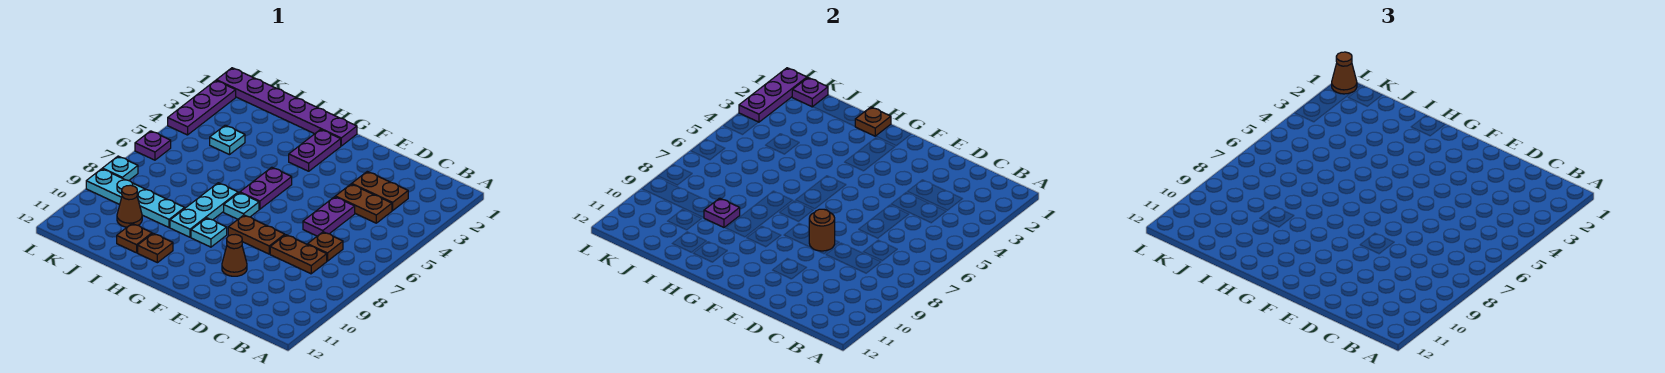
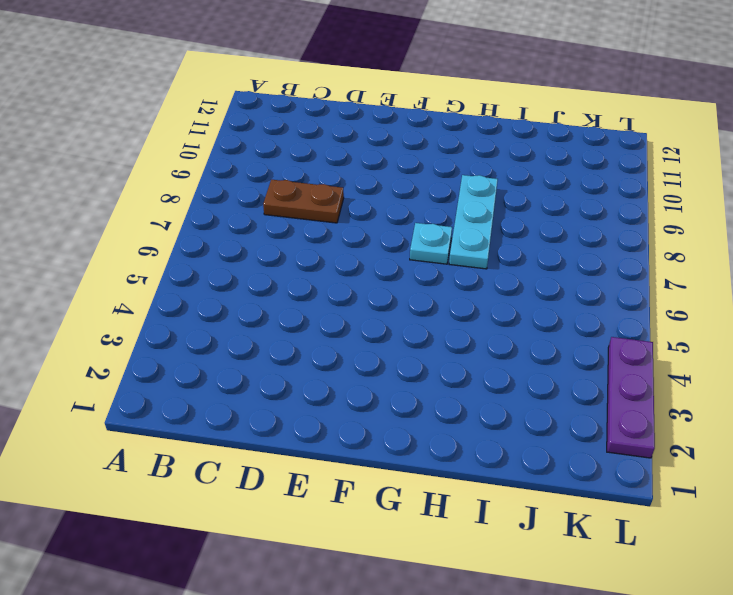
none -> brown plate C3:D3 level 1
none -> brown plate C4:D4 level 1
none -> brown plate C7 level 1

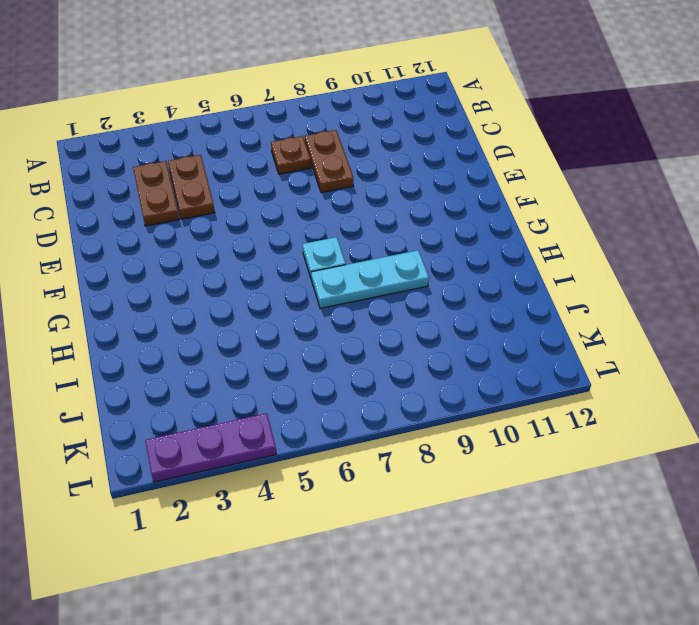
none -> purple plate D5:D6 level 1
none -> brown plate E8:F8 level 1
none -> brown cone E10 level 1

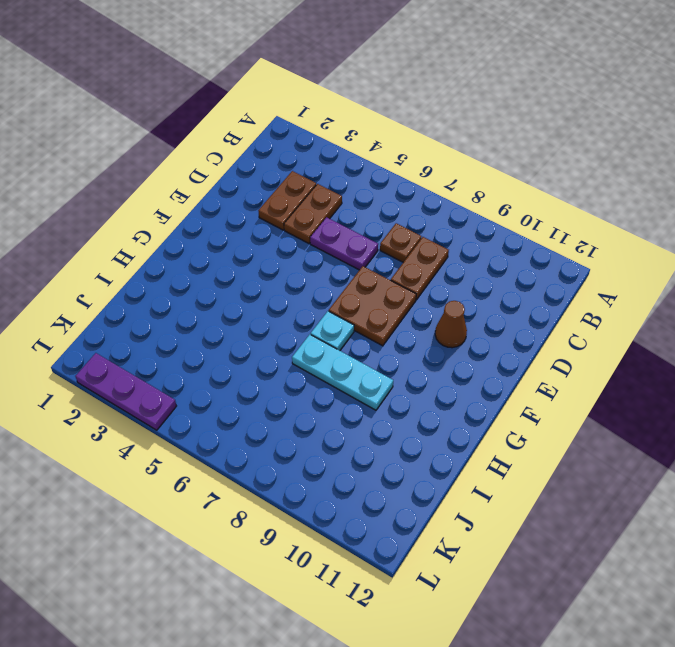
brown plate E7:F8 level 1 -> brown plate E8:F8 level 1
none -> purple plate G1:L1 level 1
none -> purple plate G2:G3 level 1
none -> purple plate G5:G6 level 1

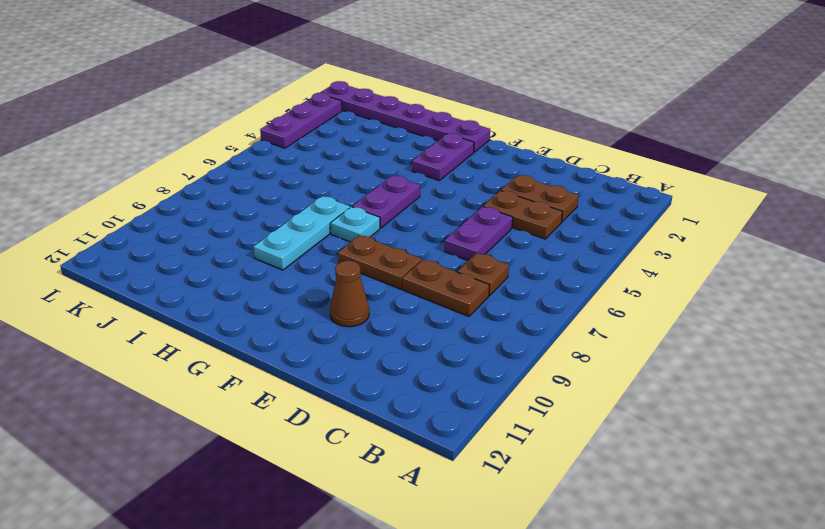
none -> cyan plate G9 level 1
none -> brown plate H11 level 1
none -> cyan plate I9:L9 level 1

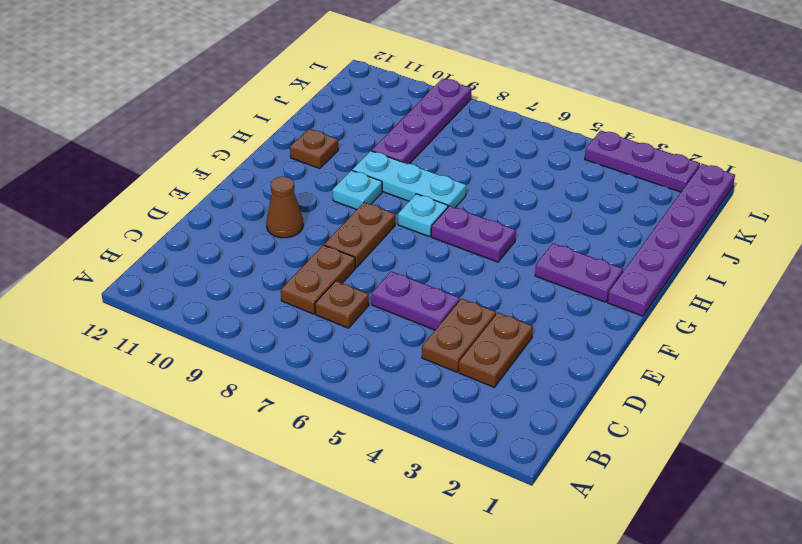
purple plate I9:L9 level 1 -> cyan plate I9:L9 level 1
none -> brown plate I11 level 1
none -> cyan plate J4 level 1
none -> brown cone J10 level 1

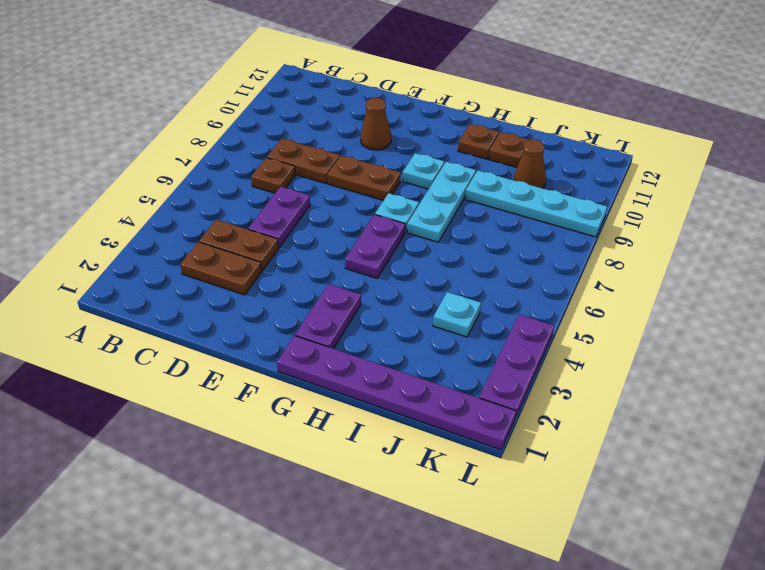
none -> purple plate L6 level 1
none -> cyan plate L8 level 1
none -> brown round brick E8 level 2

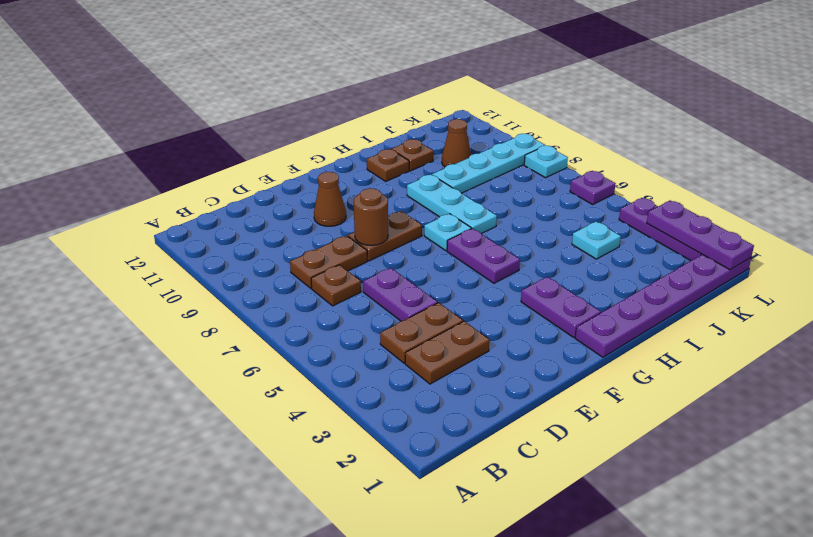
none -> cyan plate G9 level 1
none -> brown plate H1 level 2
none -> purple plate I9 level 2

